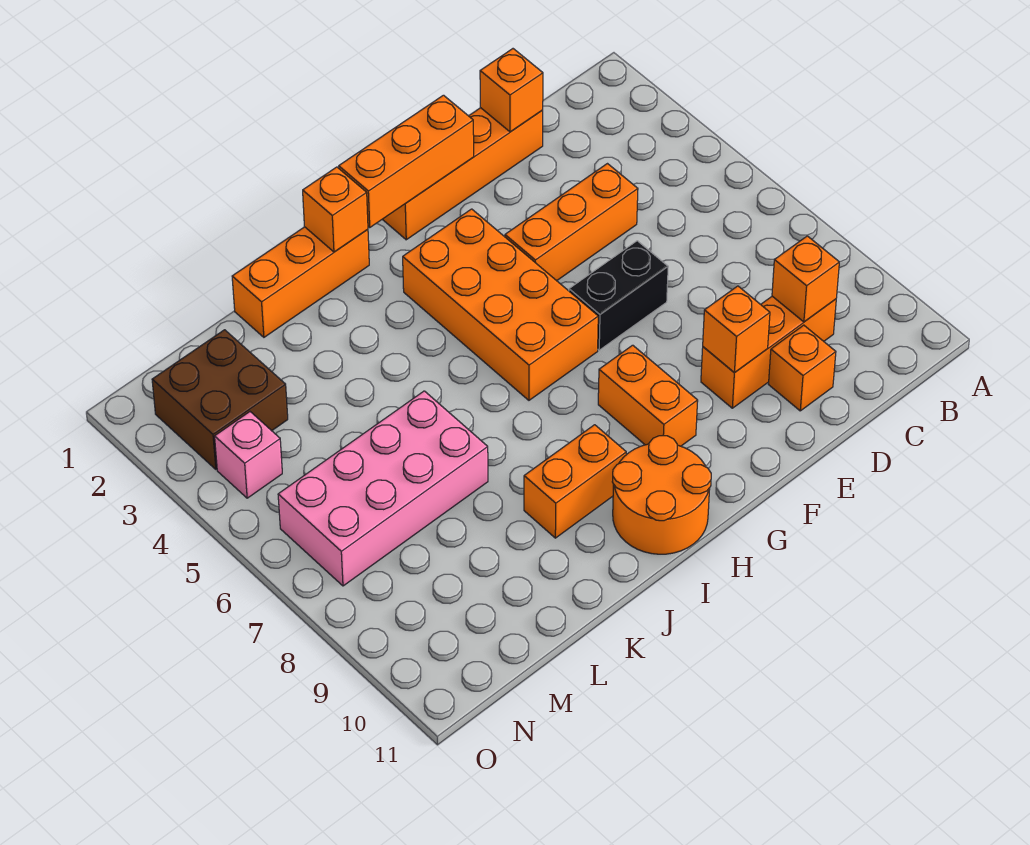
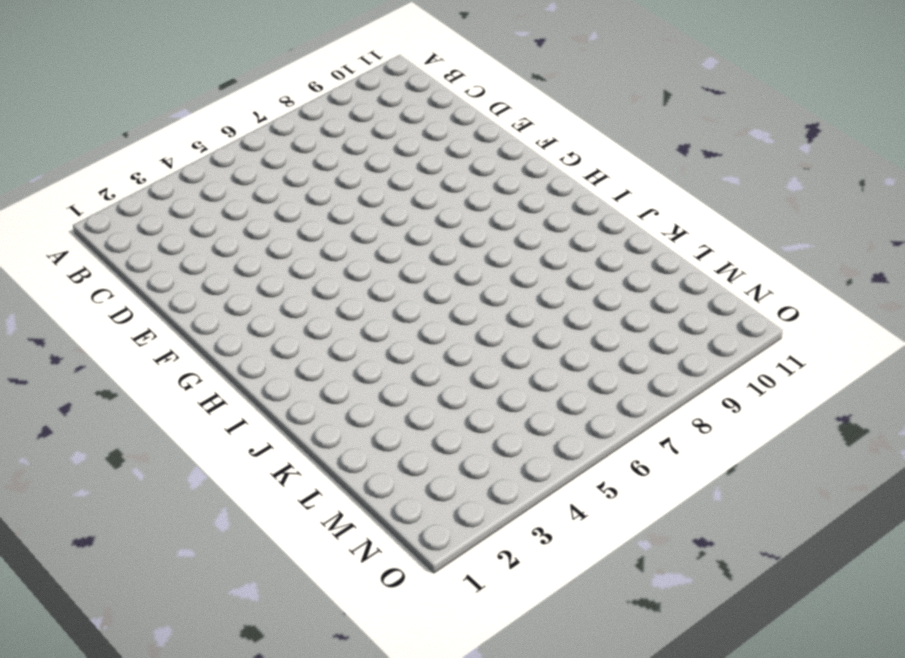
none -> orange brick C9:E9 level 1
none -> orange brick D1:G1 level 1
none -> orange brick D4:F4 level 1

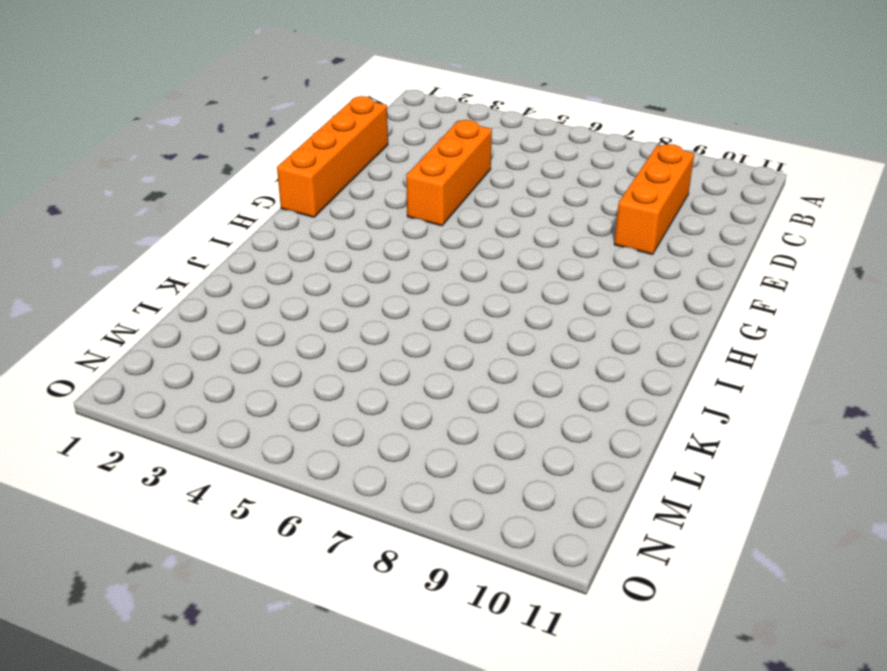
none -> orange brick D10 level 1
none -> black brick E6:F6 level 1
none -> orange brick G3:H6 level 1

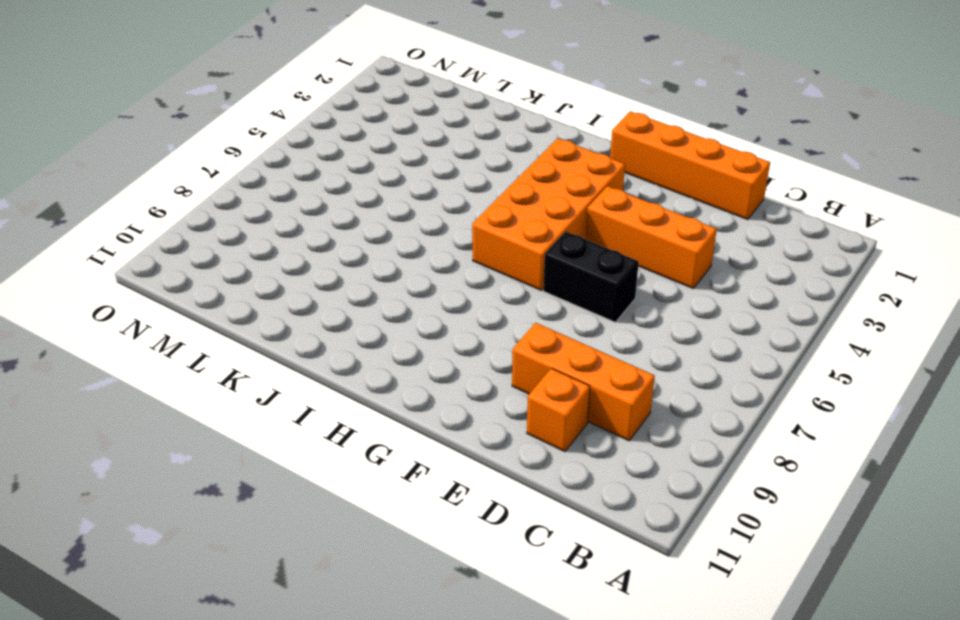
none -> orange brick G8:G9 level 1
none -> orange round brick H10:I11 level 1
none -> orange brick I1:K1 level 1

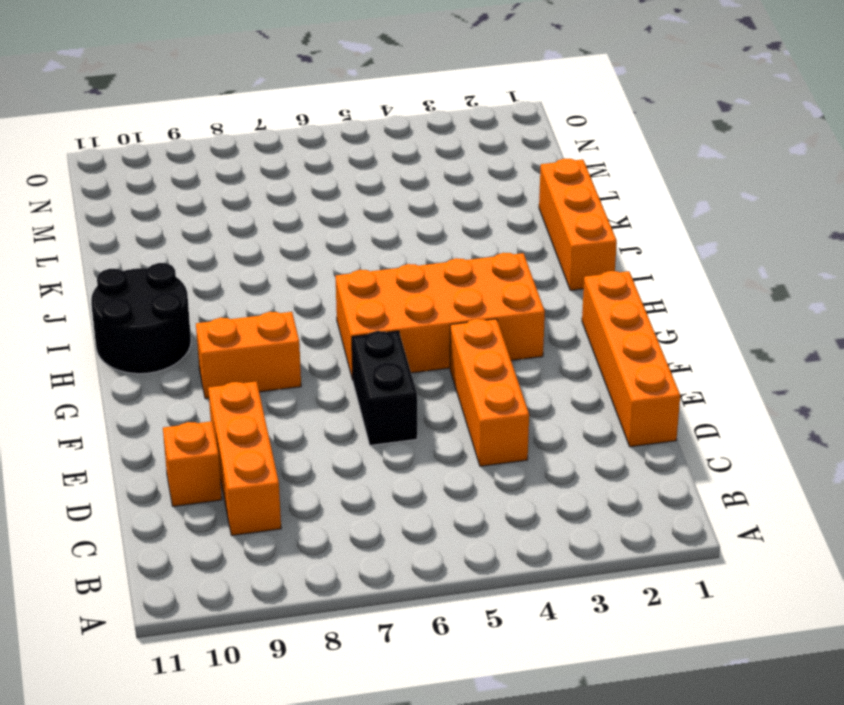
black round brick H10:I11 level 1 -> orange round brick H10:I11 level 1
none -> orange brick I9:J9 level 1
none -> pink brick K6:N7 level 1
none -> brown brick M2:N3 level 1

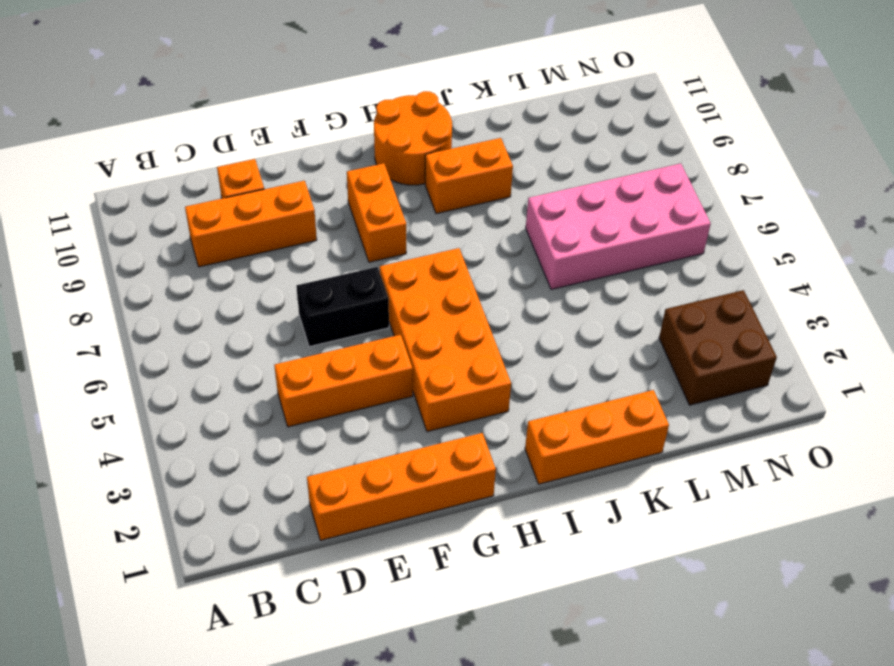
none -> pink brick N4 level 1
none -> orange brick C9 level 2
none -> orange brick D1 level 2

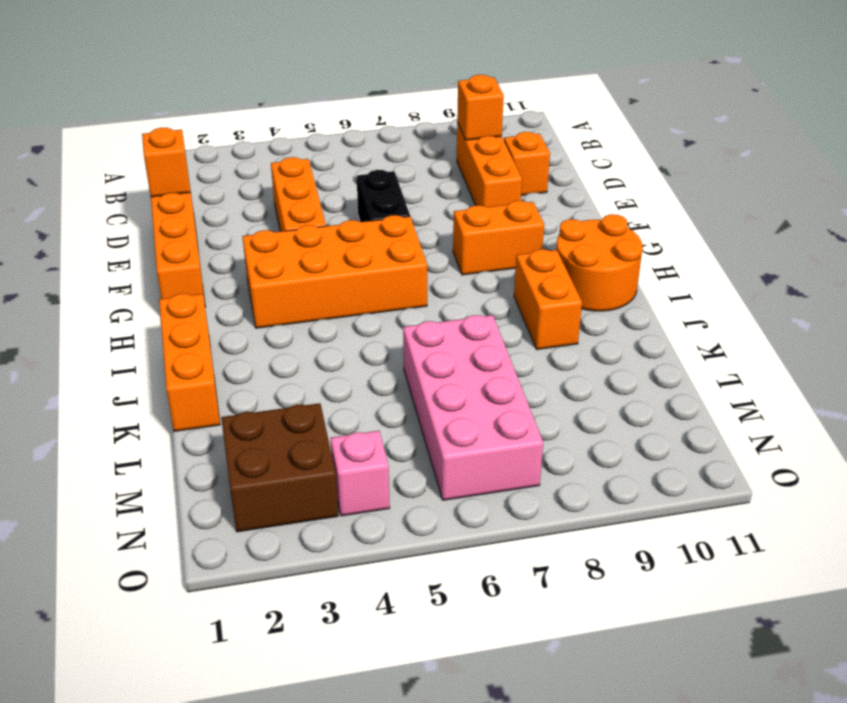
none -> orange brick E9 level 2
none -> orange brick F1:H1 level 2
none -> orange brick I1 level 2

